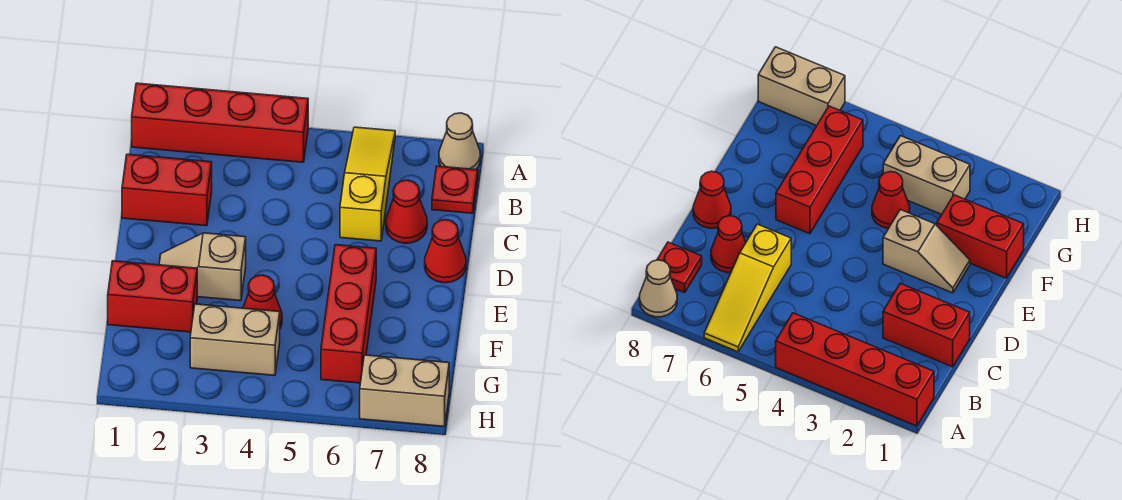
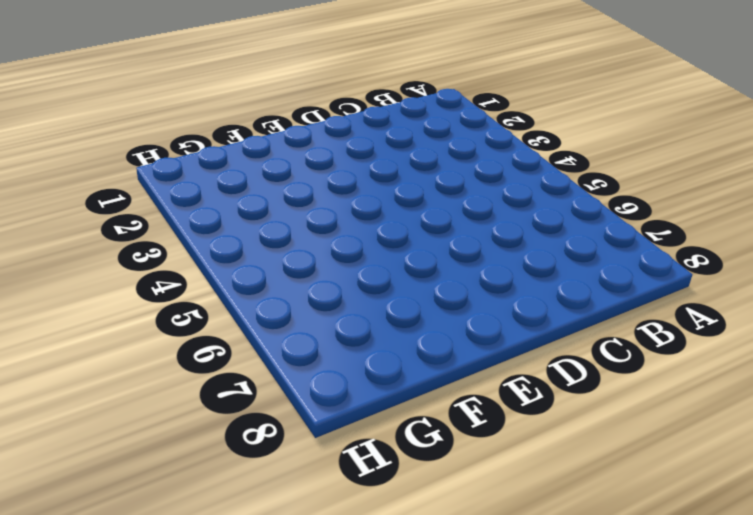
none -> red brick A1:A4 level 1
none -> yellow slope A6:C6 level 1 top C
none -> tan cone A8 level 1

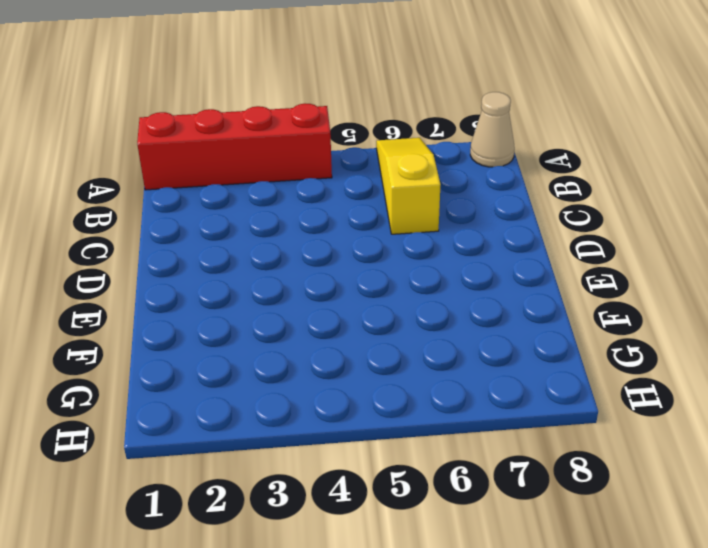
none -> red plate B8 level 1
none -> red brick C1:C2 level 1
none -> red cone C7 level 1

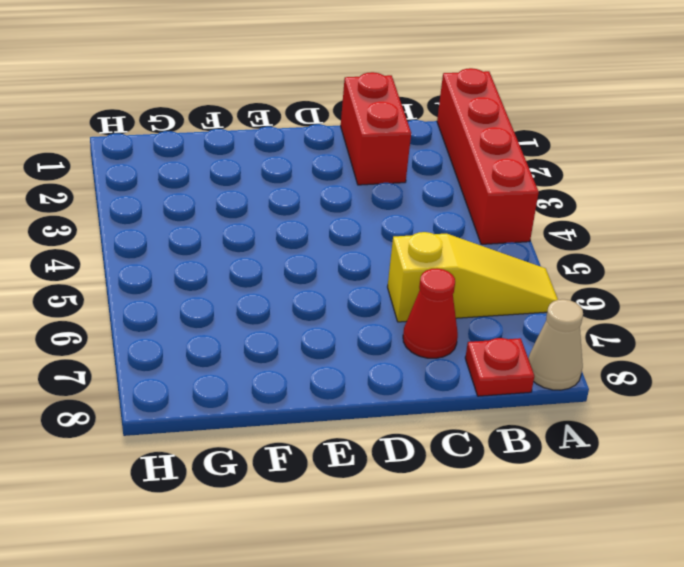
none -> red cone D8 level 1
none -> tan slope E2:E3 level 1 top 3
none -> red brick E6:G6 level 1

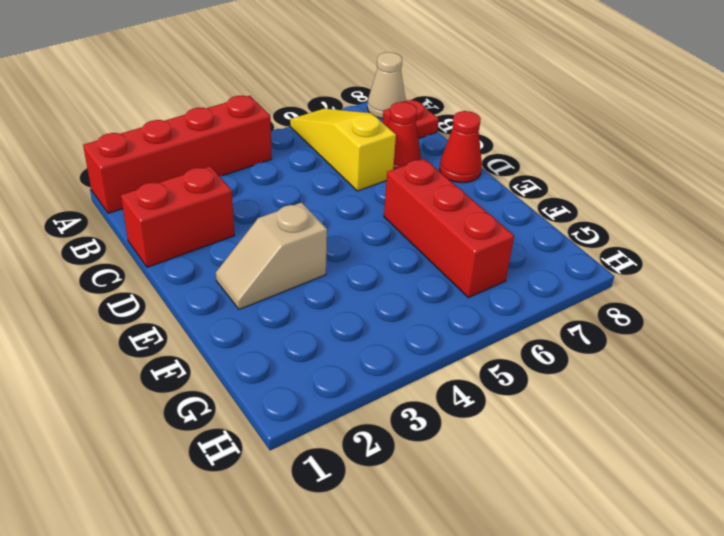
none -> red brick F1:F2 level 1
none -> red cone F4 level 1
none -> tan brick G3:G4 level 1

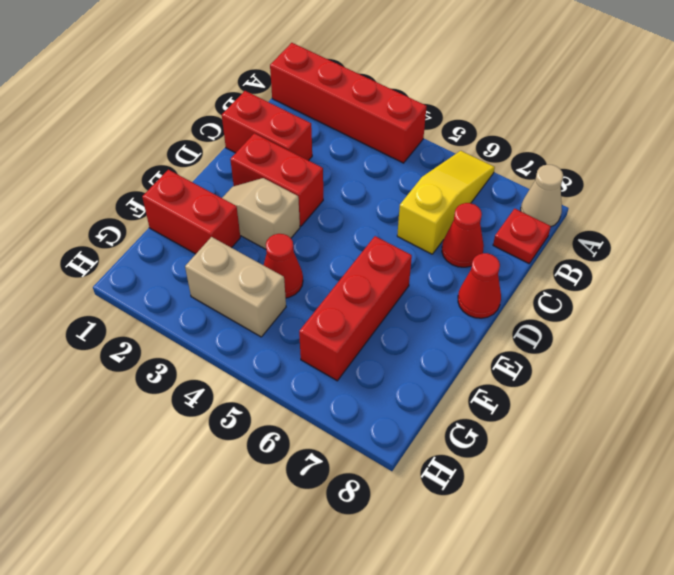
red brick D2:D3 level 1 -> none
none -> tan brick H7:H8 level 1

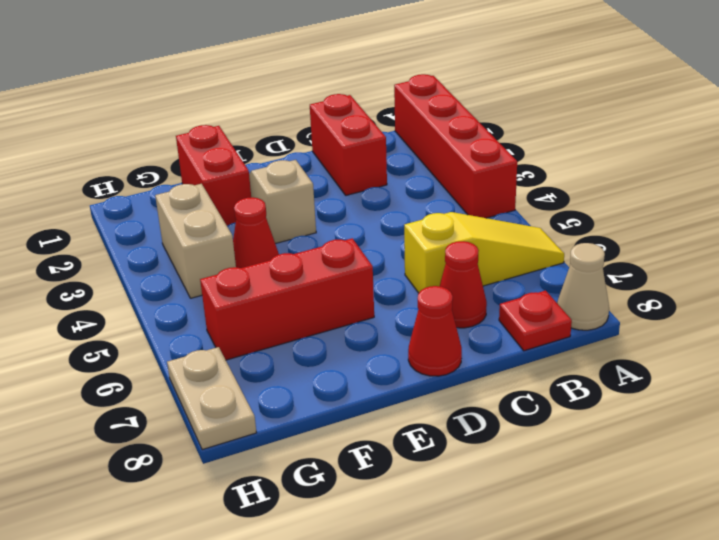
tan plate H7:H8 level 1 -> tan brick H7:H8 level 1

